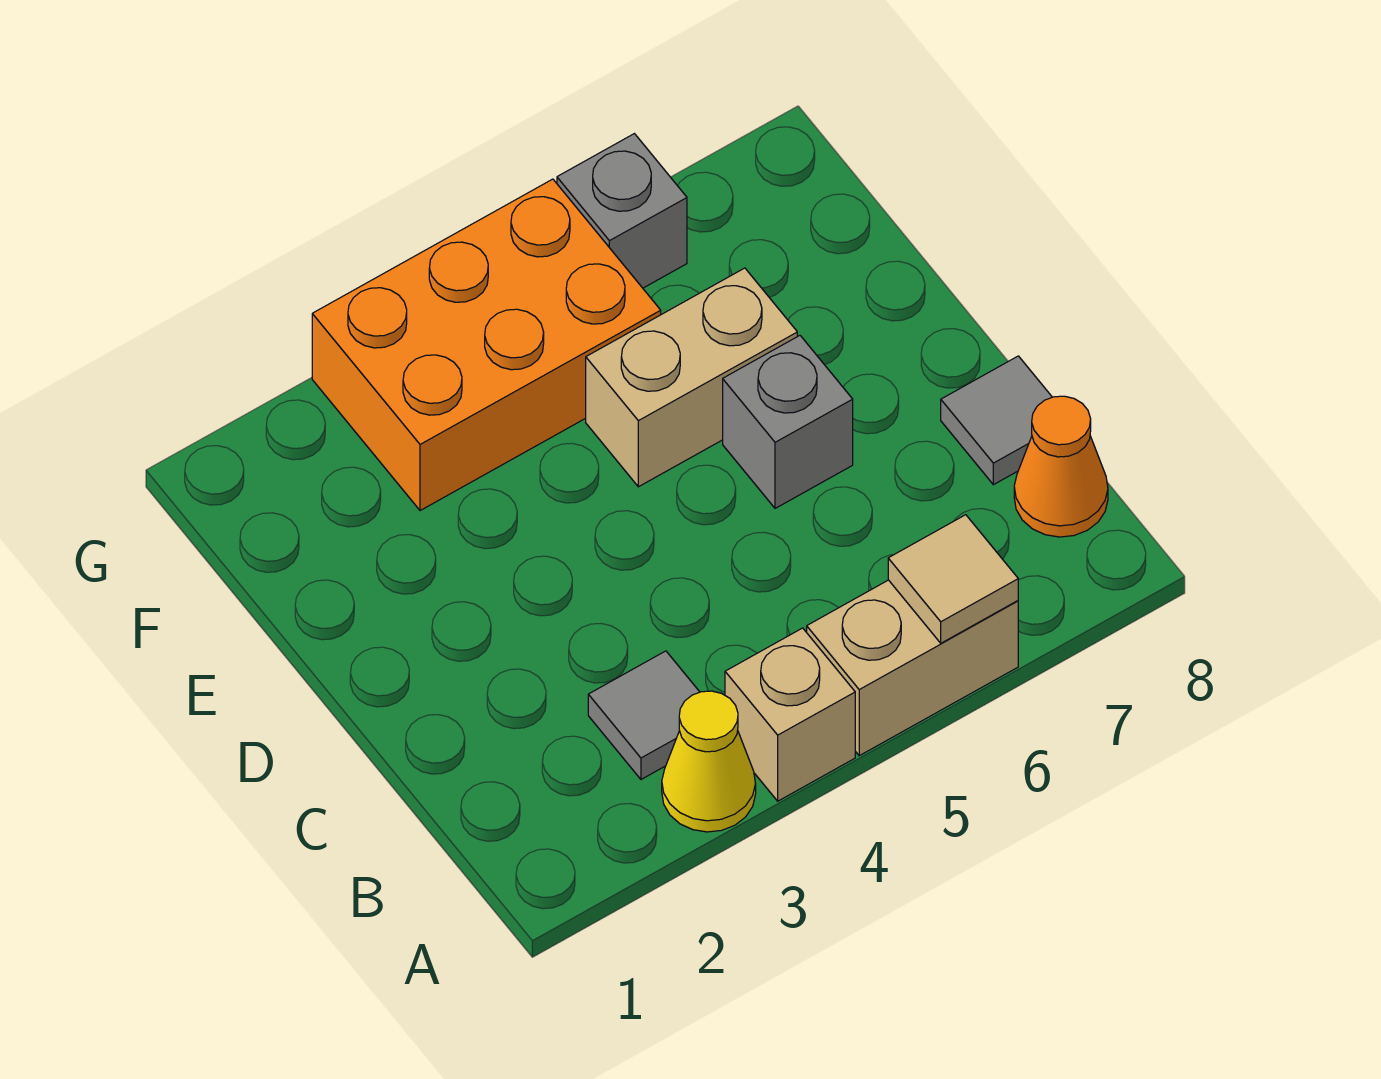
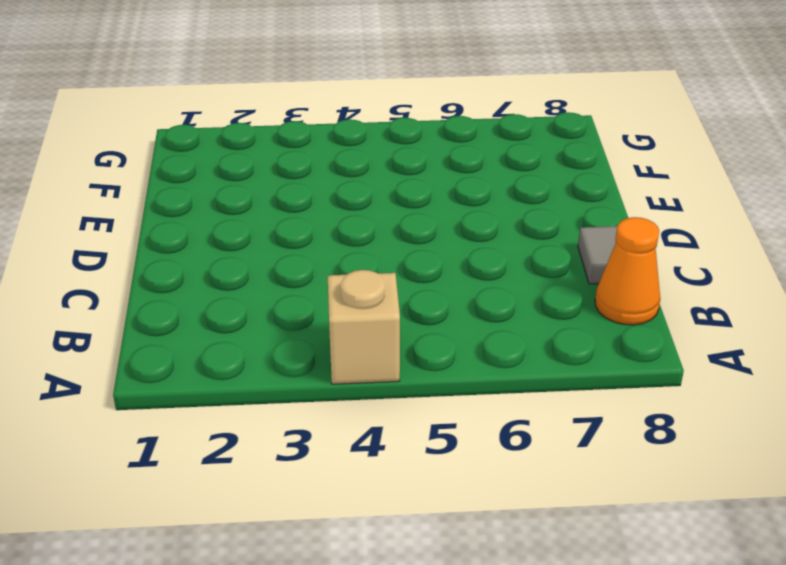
none -> yellow cone A3 level 1
none -> tan brick A5:A6 level 1

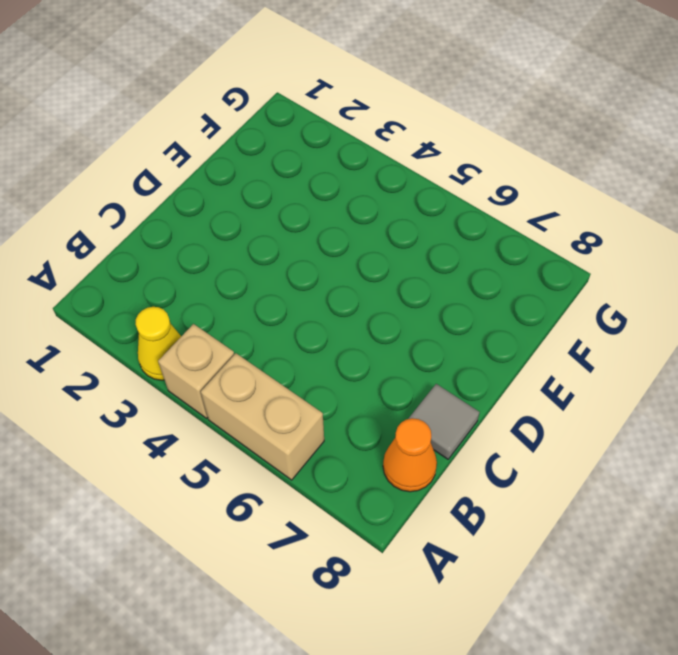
none -> grey tile B3 level 1
none -> grey brick D6 level 1

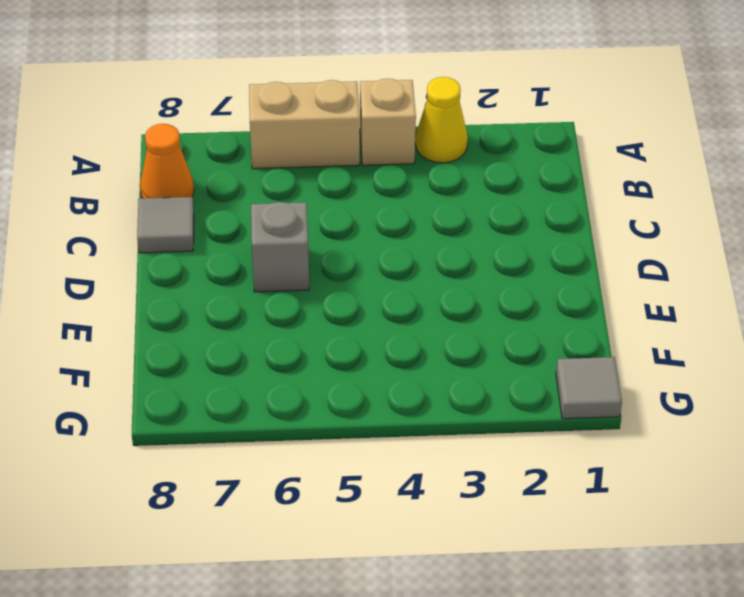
grey tile G1 level 1 -> grey tile B3 level 1
none -> tan brick E5:E6 level 1
none -> orange brick F3:G5 level 1

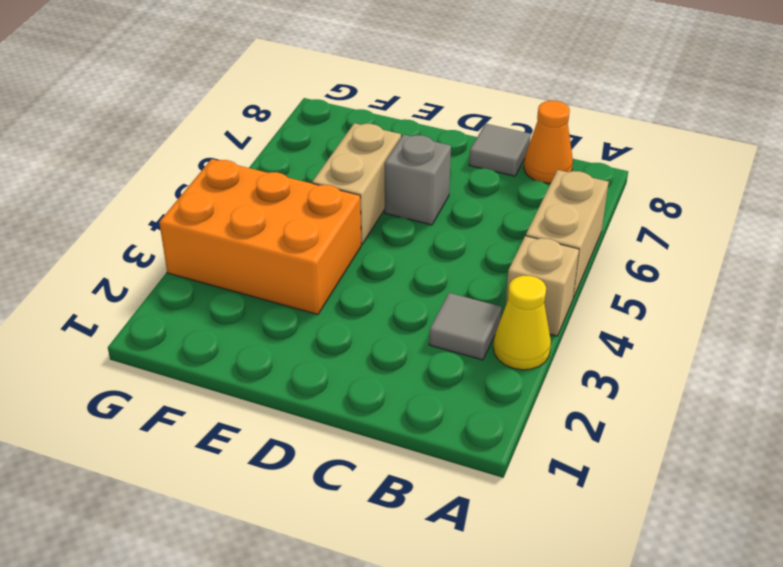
orange brick E3:G4 level 1 -> orange brick F3:G5 level 1
none -> grey brick G6 level 1
none -> tan tile A6 level 2

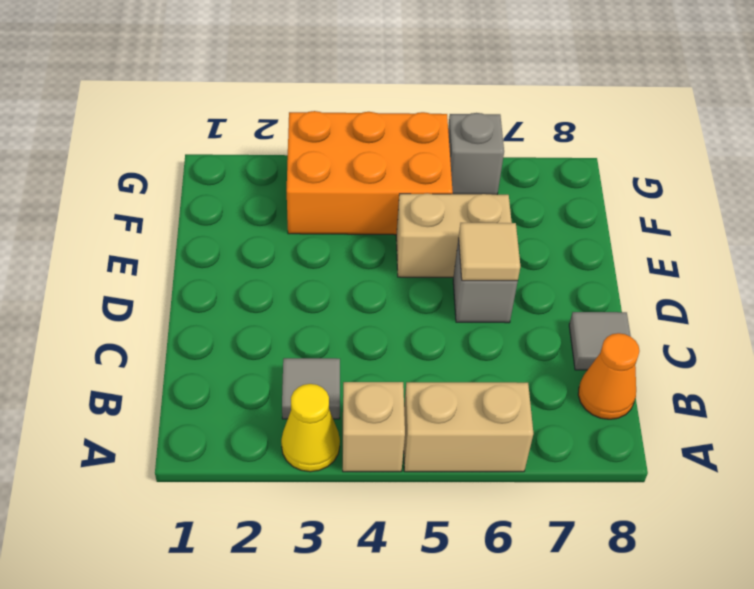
tan tile D6 level 2 -> tan tile A6 level 2

